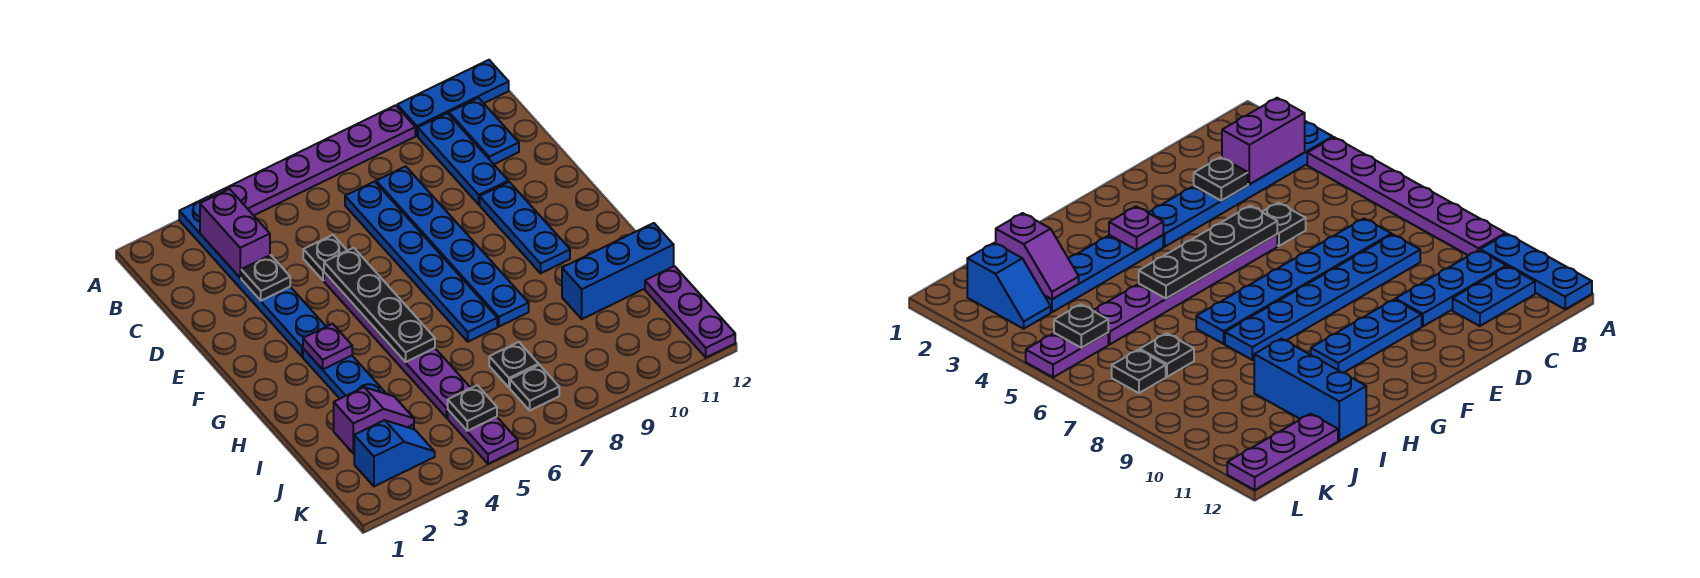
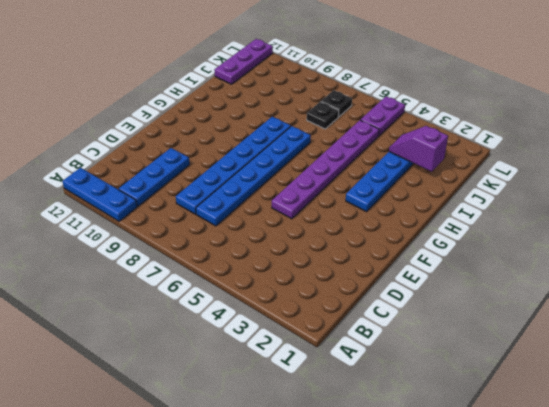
none -> blue plate A3:F3 level 1
none -> purple plate A4:A9 level 1
none -> blue plate B11:C11 level 1

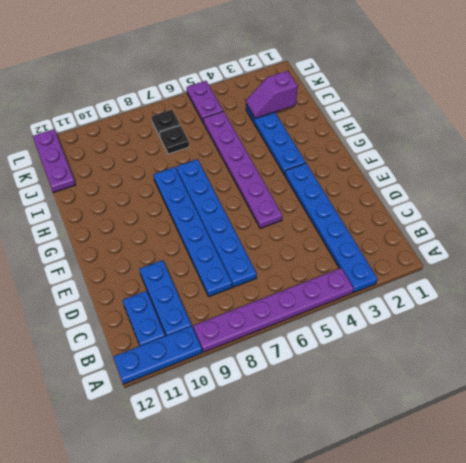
none -> black plate D5 level 1
none -> blue plate E10:G10 level 1
none -> blue brick I10:I12 level 1

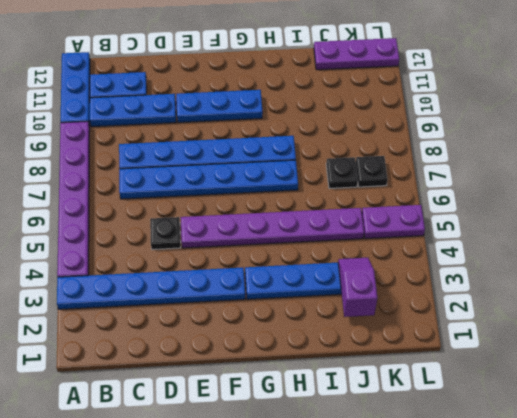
none -> blue brick I10:I12 level 1
none -> blue slope K2:K3 level 1 top 2
none -> purple brick B3:C3 level 2

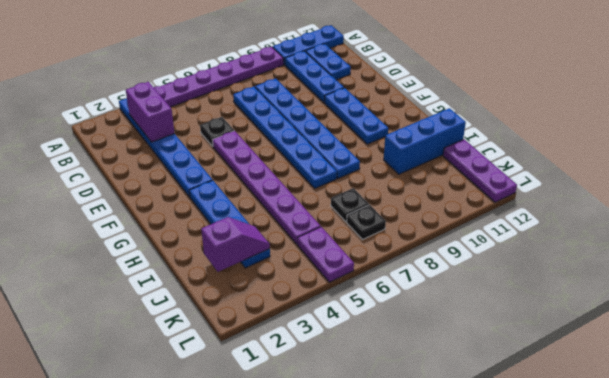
none -> blue slope K2:K3 level 1 top 2
none -> black plate D3 level 2
none -> black plate E5:H5 level 2

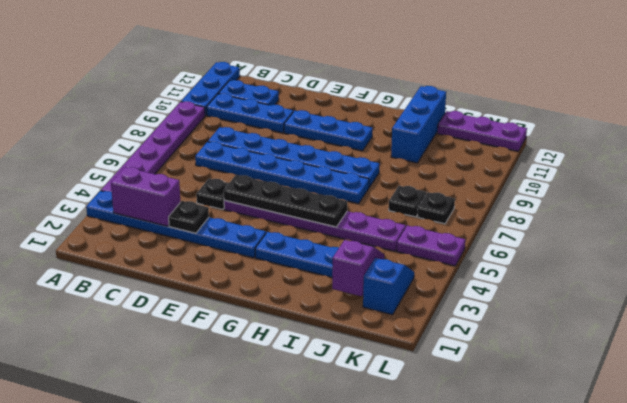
none -> purple plate G3 level 2
none -> black plate K5 level 2

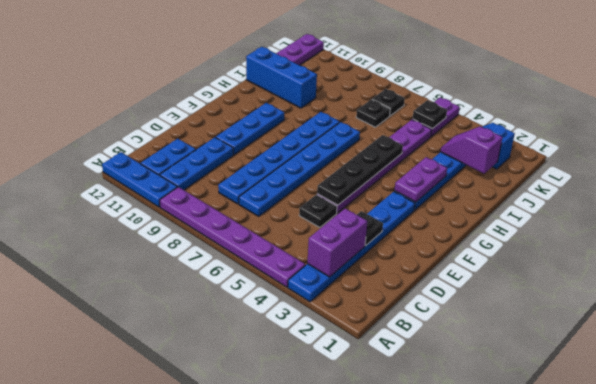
purple plate G3:H3 level 2 -> purple plate G3 level 2

